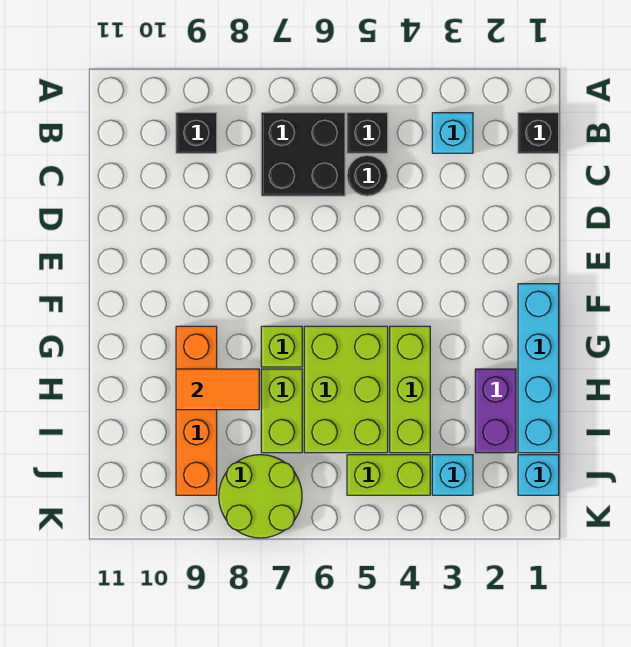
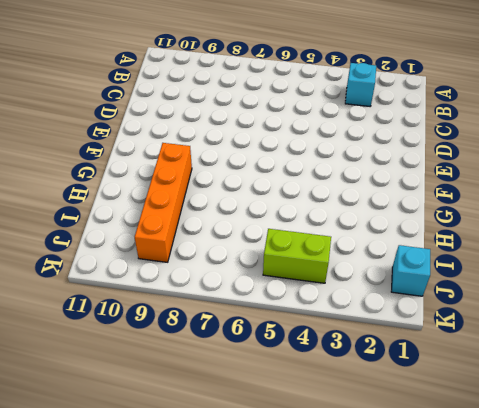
none -> black brick B1 level 1
none -> black brick B5 level 1
none -> black brick B6:C7 level 1

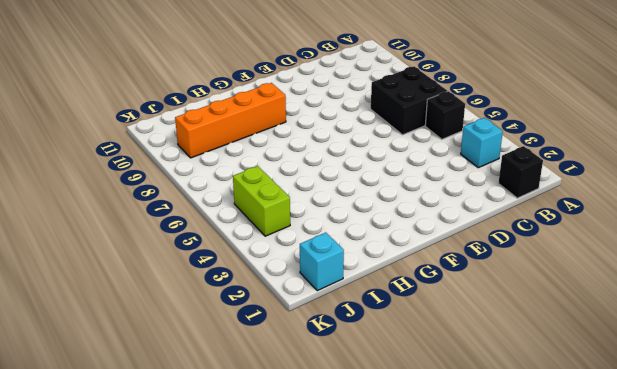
none -> black brick B9 level 1
none -> black round brick C5 level 1
none -> cyan brick F1:I1 level 1

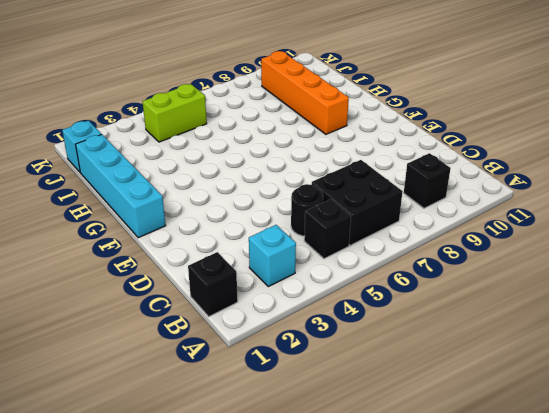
none -> lime brick G4:I4 level 1
none -> lime brick G5:I6 level 1
none -> lime brick G7 level 1

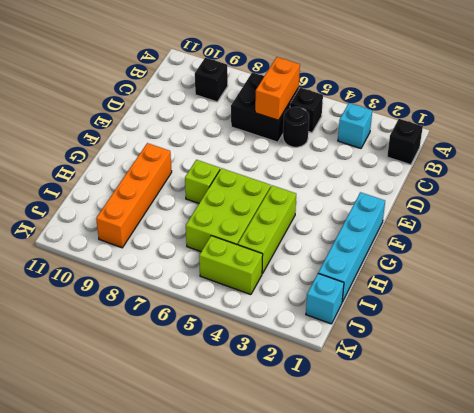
orange brick B6:C6 level 2 -> none
none -> purple brick H2:I2 level 1
none -> lime brick H7:I7 level 1
none -> cyan brick J3 level 1

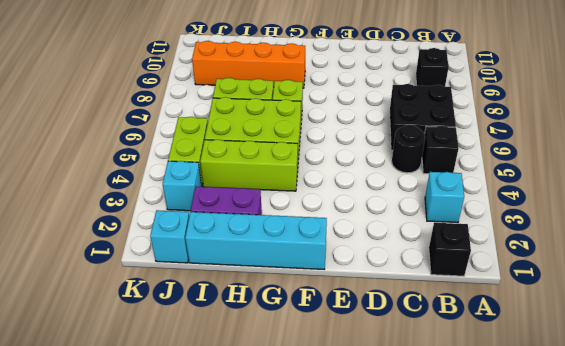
none -> lime round brick J7:K8 level 1
none -> orange tile H8:H9 level 2

